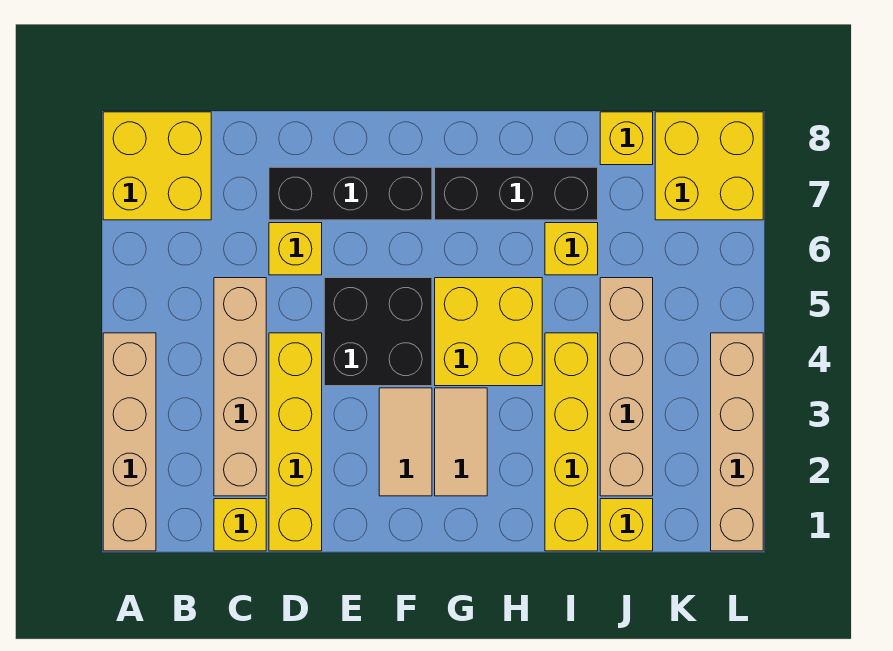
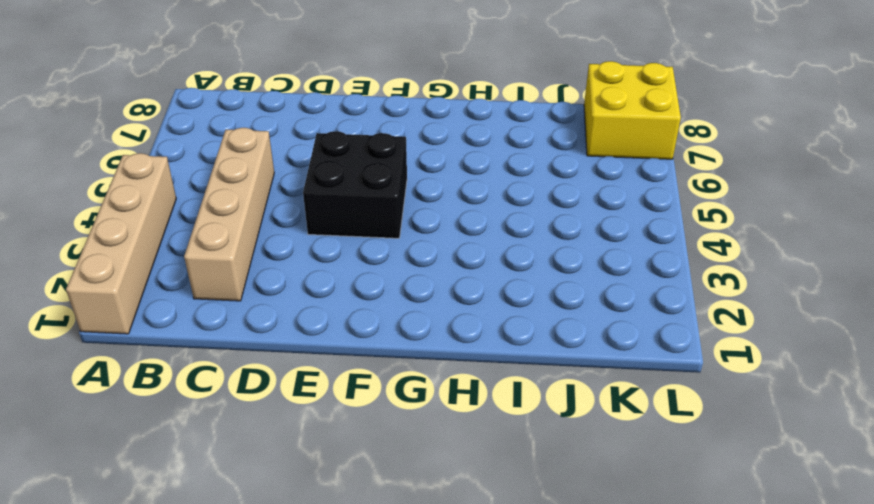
none -> yellow brick A7:B8 level 1
none -> yellow brick C1 level 1
none -> yellow brick D1:D4 level 1

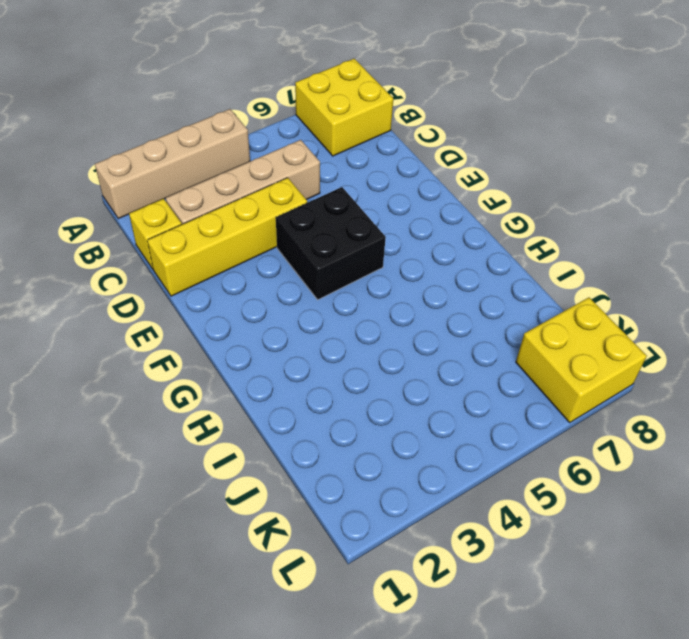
none -> yellow brick D6 level 1
none -> black brick D7:F7 level 1
none -> tan tile F2:F3 level 1

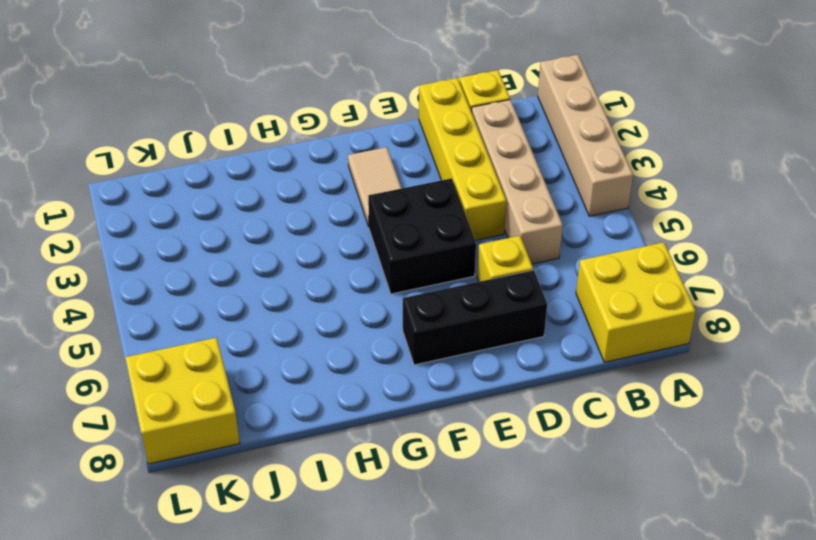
none -> tan tile G2:G3 level 1
none -> yellow brick G4:H5 level 1
none -> black brick G7:I7 level 1

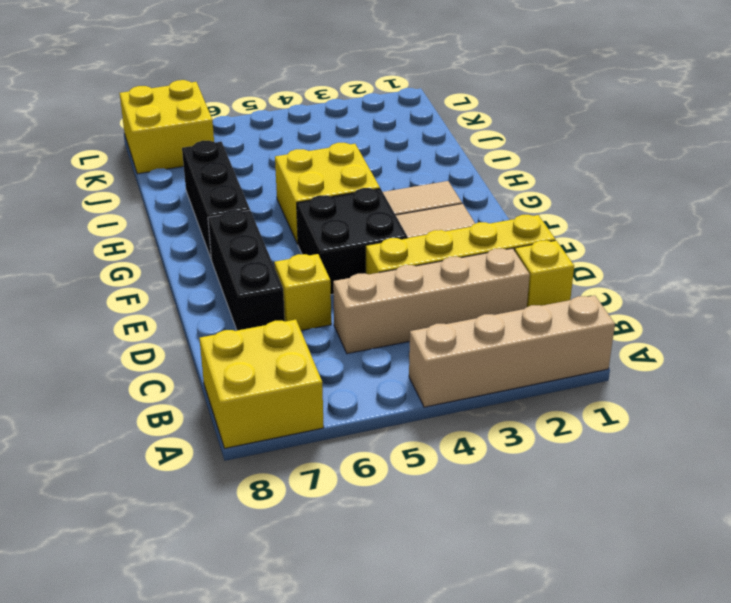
none -> yellow brick I1:I4 level 1
none -> yellow brick I6 level 1
none -> yellow brick J1 level 1

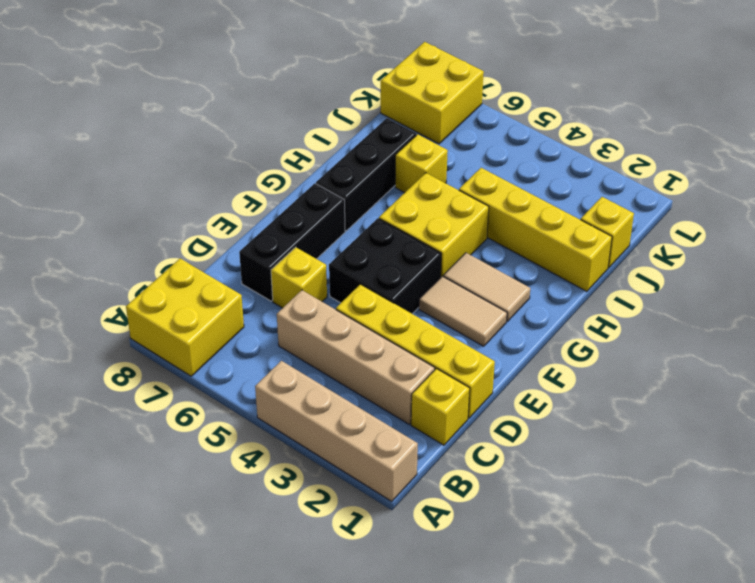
none -> tan brick J2:J5 level 1
none -> yellow brick J8 level 1
none -> tan brick L1:L4 level 1

